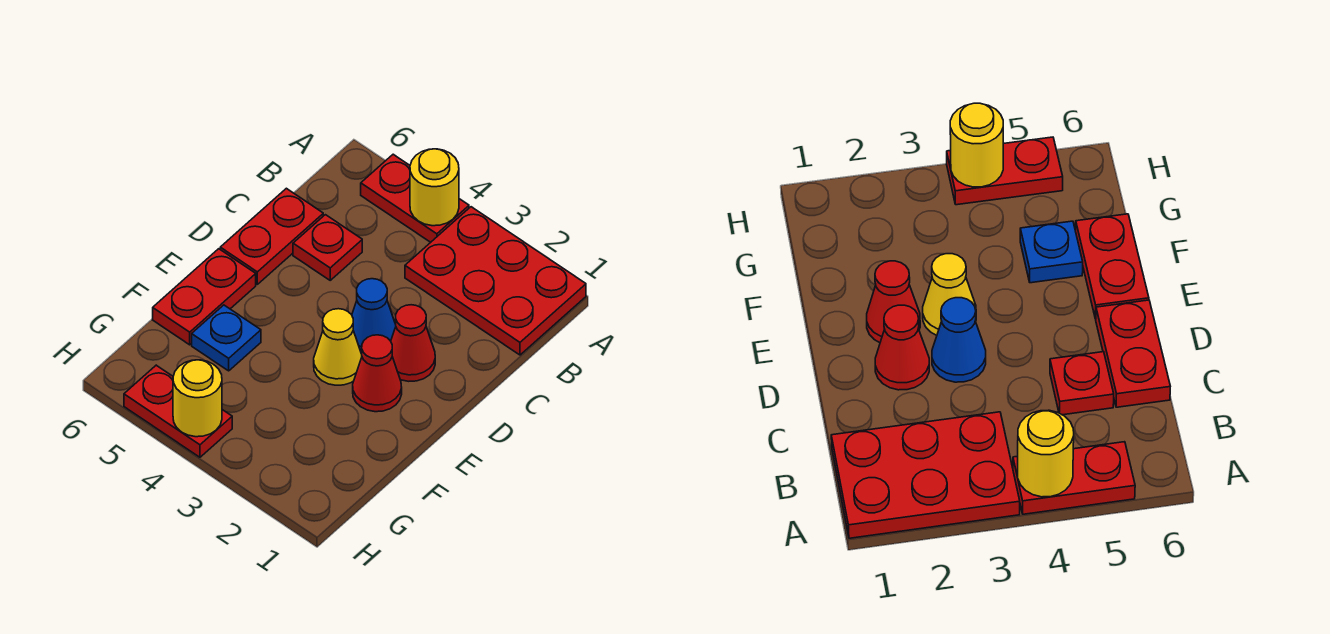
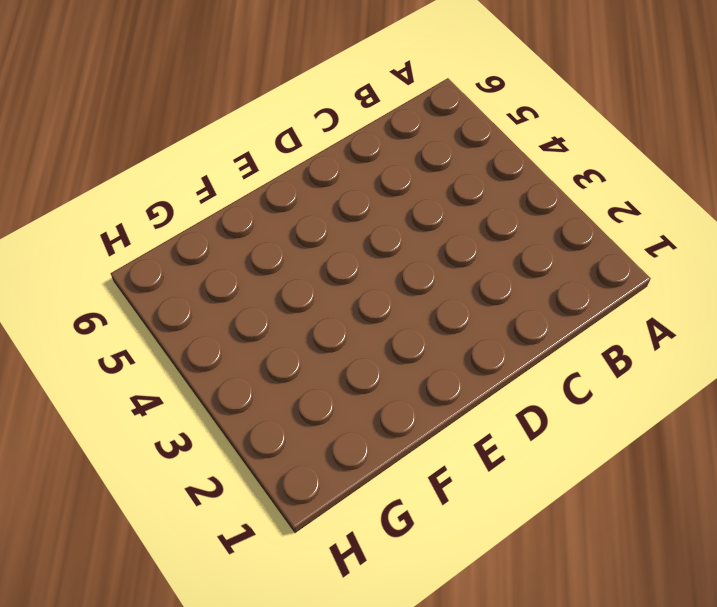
none -> red plate A1:B3 level 1
none -> red plate A4:A5 level 1
none -> red plate C5 level 1

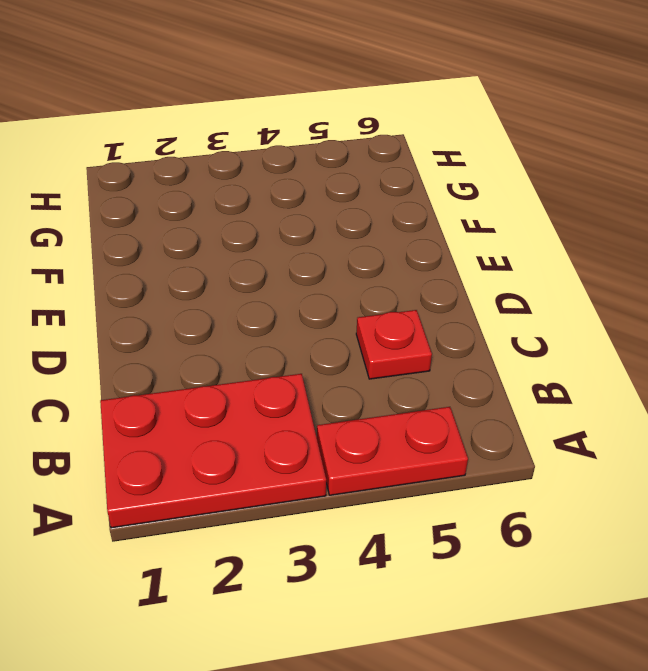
none -> red plate C6:D6 level 1
none -> red cone D2 level 1
none -> blue cone D3 level 1

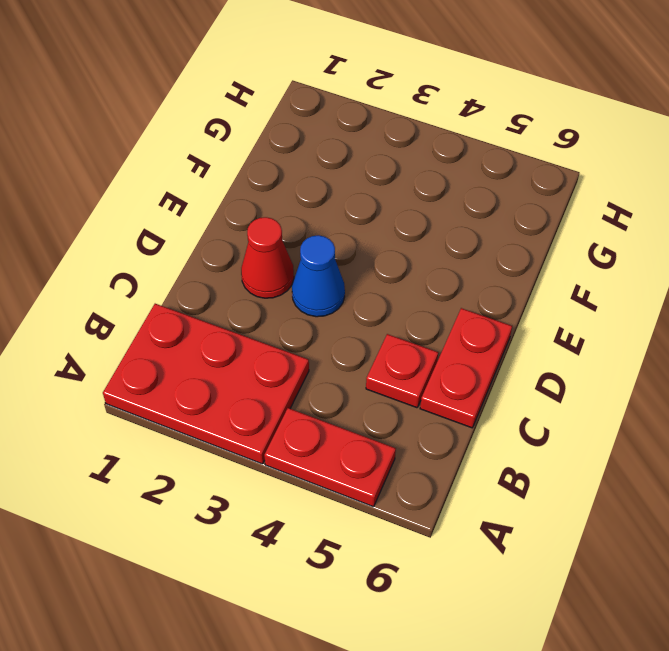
none -> red cone E2 level 1
none -> yellow cone E3 level 1
none -> red plate E6:F6 level 1

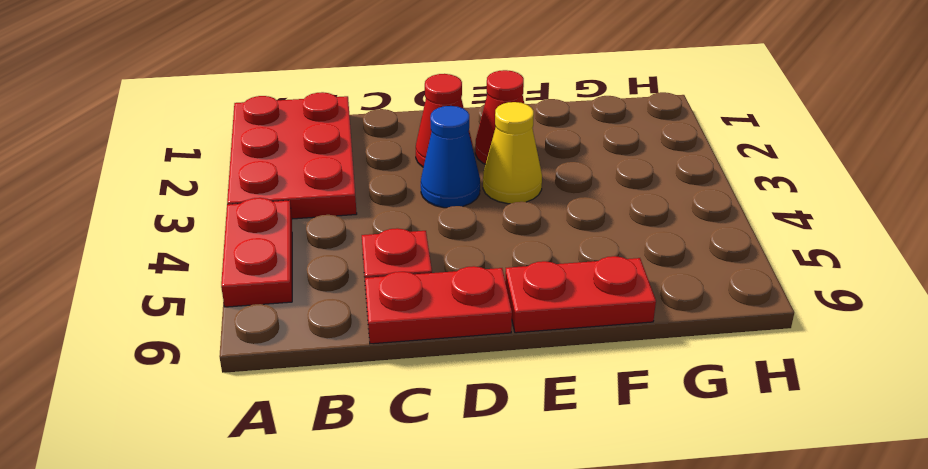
none -> blue plate F5 level 1
none -> red plate H4:H5 level 1
none -> yellow round brick A4 level 2

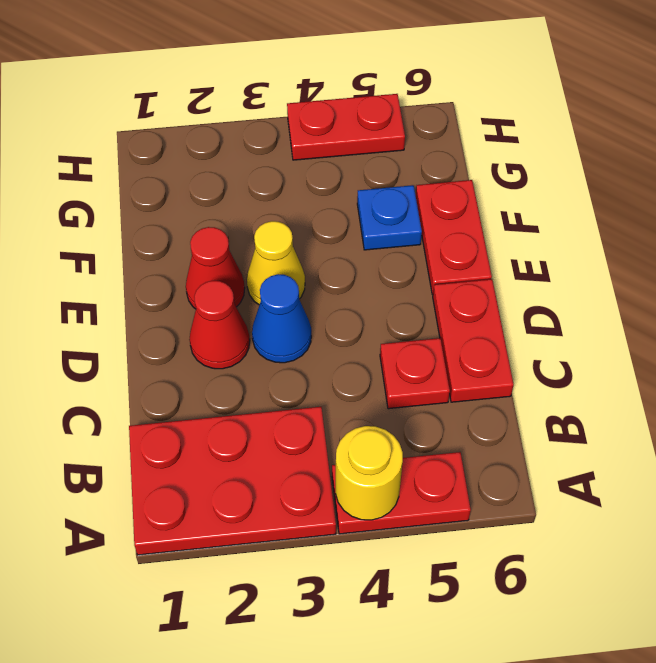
none -> yellow round brick H4 level 2

